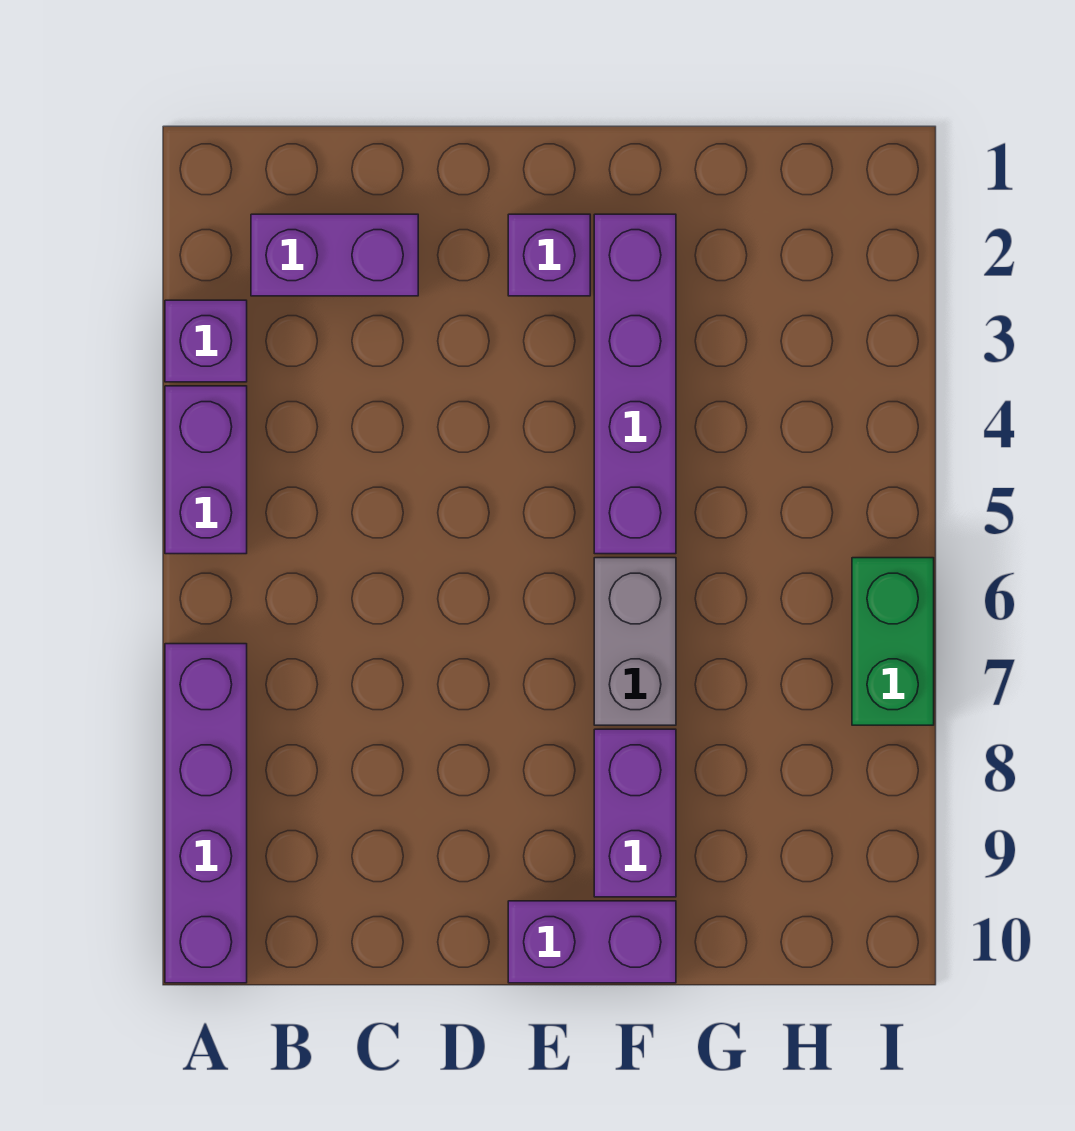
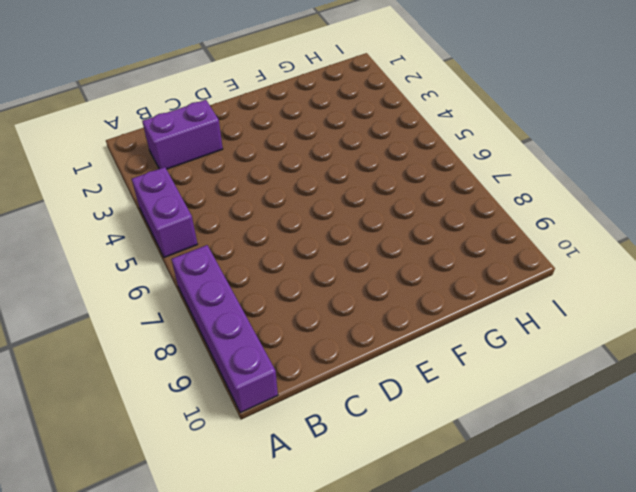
none -> purple brick A3 level 1
none -> purple brick E2 level 1

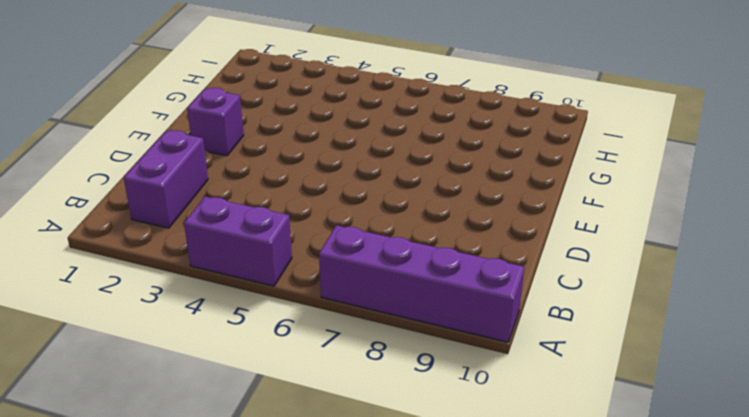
none -> purple brick A3 level 1
none -> purple brick E10:F10 level 1

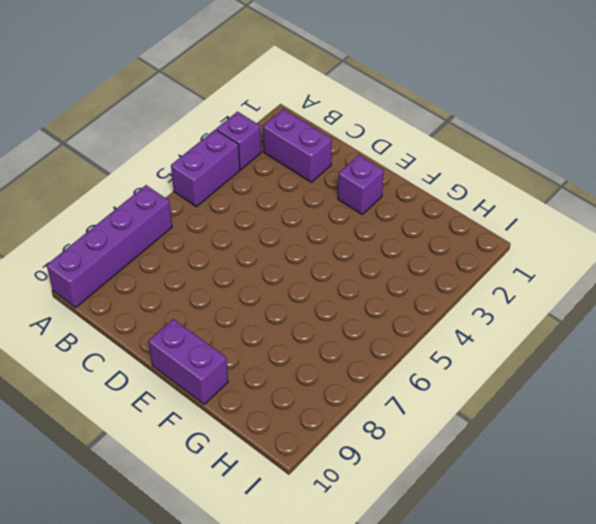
none -> purple brick F2:F5 level 1
none -> grey brick F6:F7 level 1

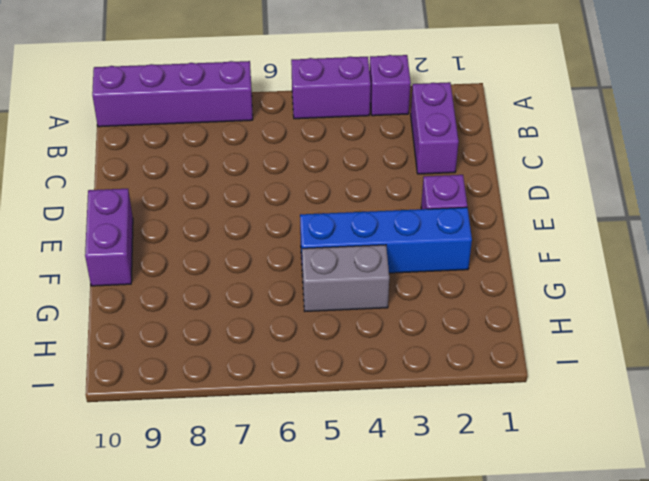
blue brick F2:F5 level 1 -> purple brick F2:F5 level 1
grey brick G4:G5 level 1 -> grey brick F6:F7 level 1
none -> purple brick F8:F9 level 1
none -> green brick I6:I7 level 1

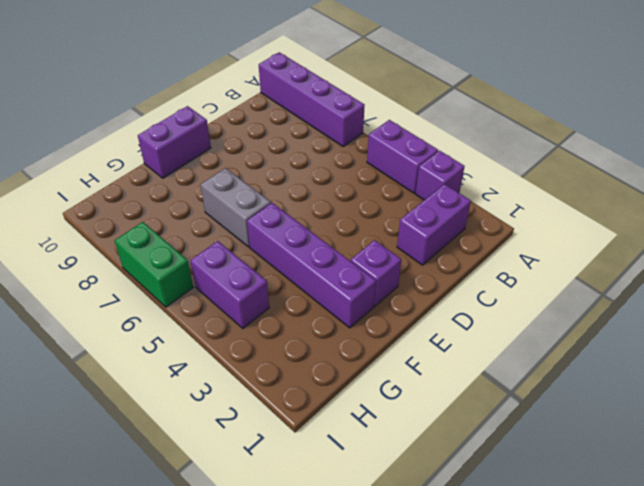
purple brick H4:H5 level 1 -> purple brick F8:F9 level 1

